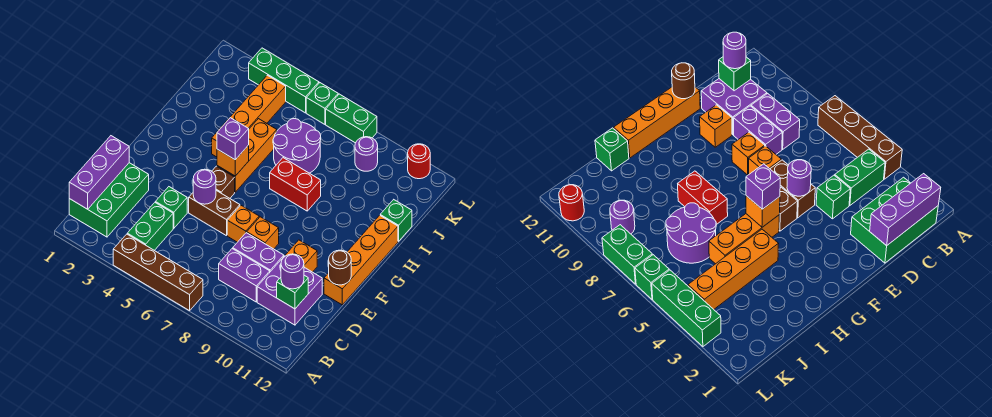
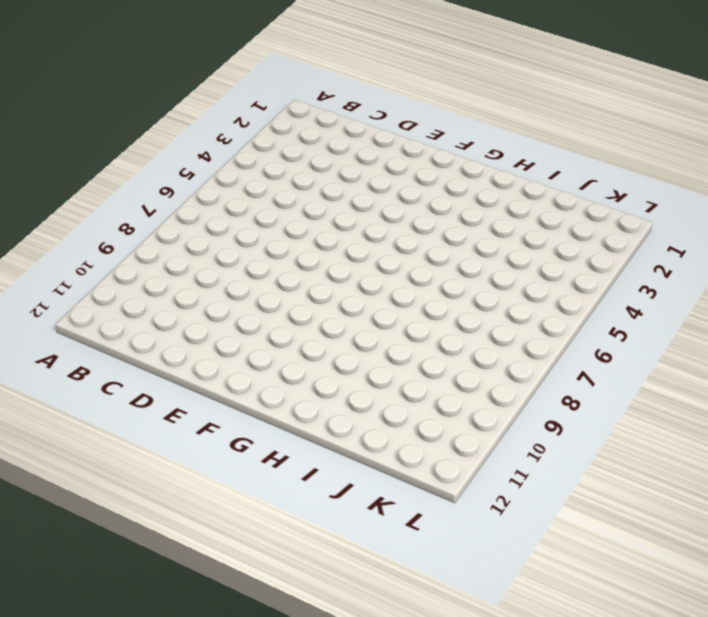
none -> brown brick A4:A7 level 1
none -> green brick B1:D2 level 1
none -> green brick B4:C4 level 1
none -> purple brick C8:C9 level 1

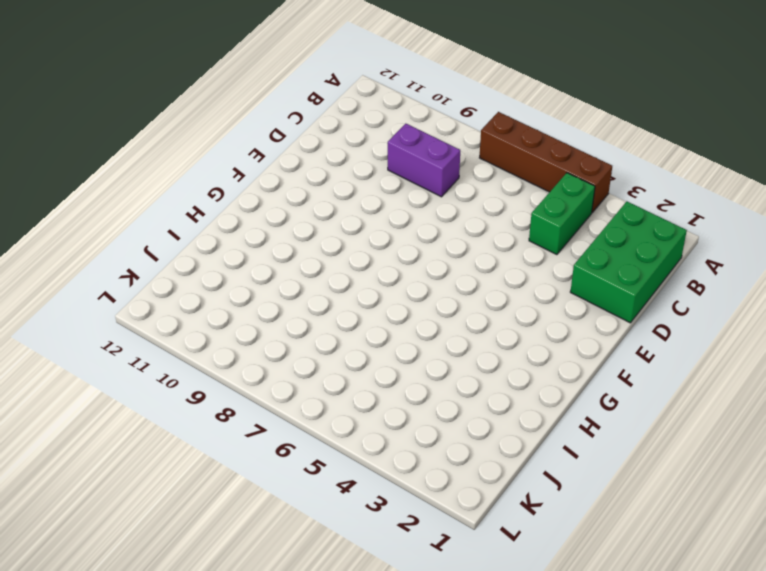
none -> purple brick C10:D11 level 1
none -> green brick D4 level 1
none -> purple brick D8:D9 level 1
none -> brown brick E5:E6 level 1

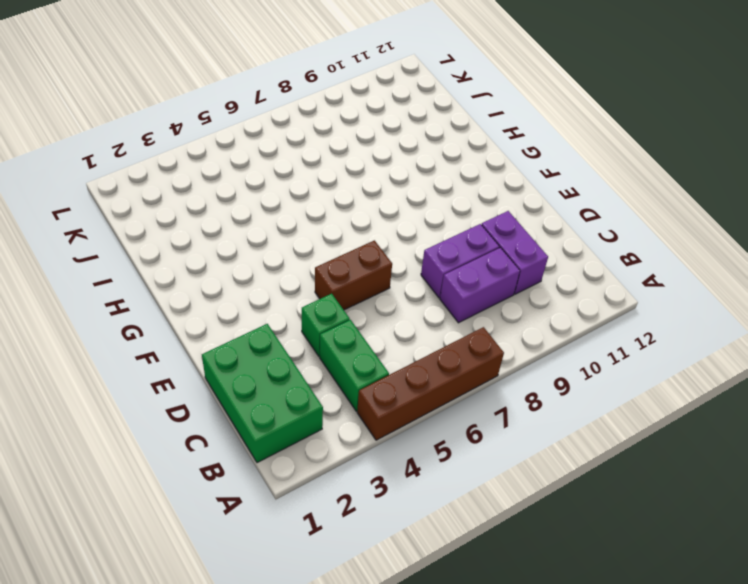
purple brick C10:D10 level 1 -> purple brick C10:D11 level 1
none -> orange brick E7 level 1
none -> orange brick E8 level 1
none -> orange brick E10 level 1
none -> orange brick E12:H12 level 1

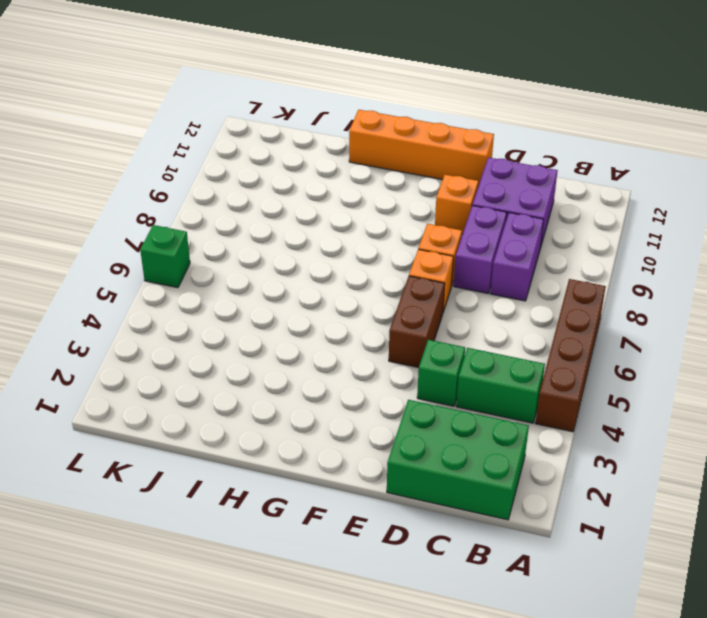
none -> brown brick F5 level 1
none -> orange brick G5:I5 level 1
none -> orange brick H4:K4 level 1
none -> red brick H7:H8 level 1

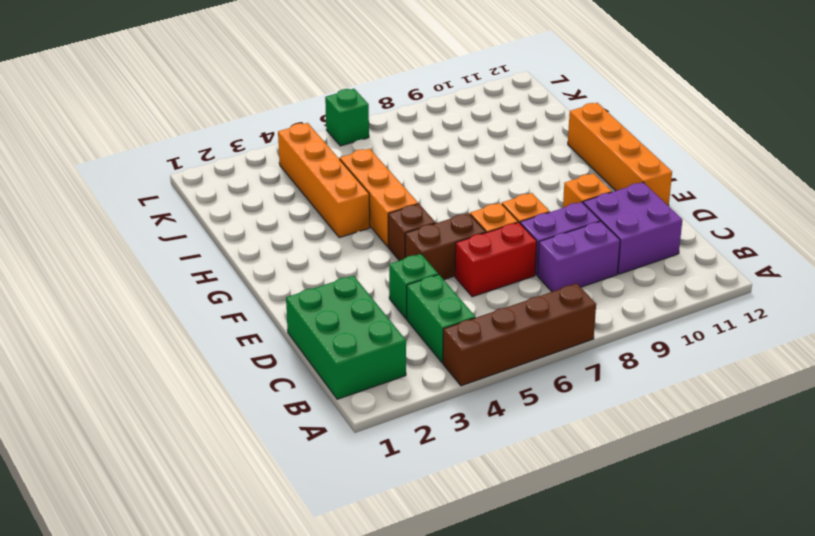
red brick D6:D7 level 1 -> red brick H7:H8 level 1
none -> purple round brick I6:J7 level 1
none -> green brick I12 level 1
none -> purple round brick K9 level 1
none -> green brick L3:L5 level 1

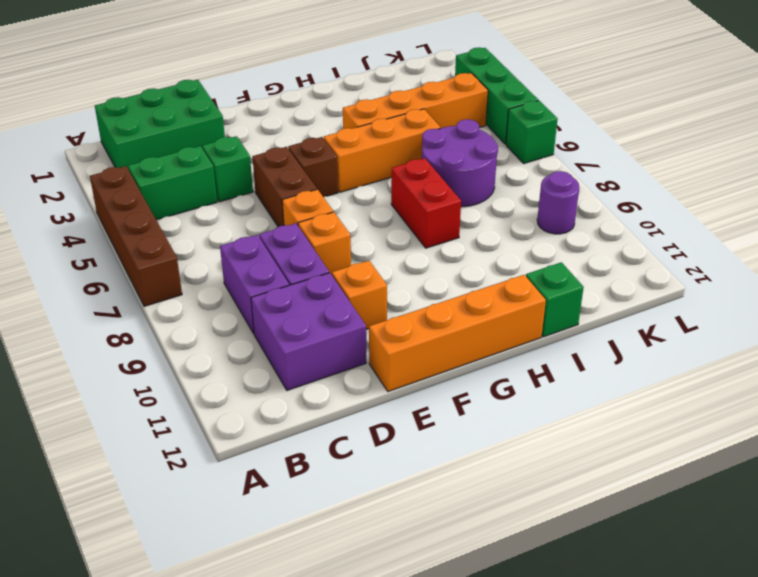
none -> green brick L7:L8 level 1
none -> red round brick L11 level 1
none -> purple brick B1:D1 level 2
none -> green brick C11 level 2

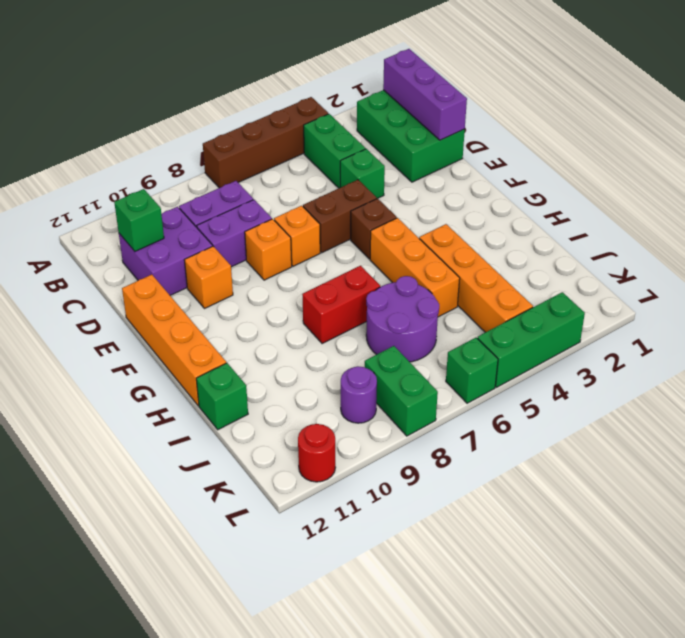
green brick K8:L8 level 1 -> green brick L7:L8 level 1
none -> purple round brick E5 level 2
none -> brown round brick E12 level 2
none -> orange brick G5 level 2
none -> purple round brick C11 level 3

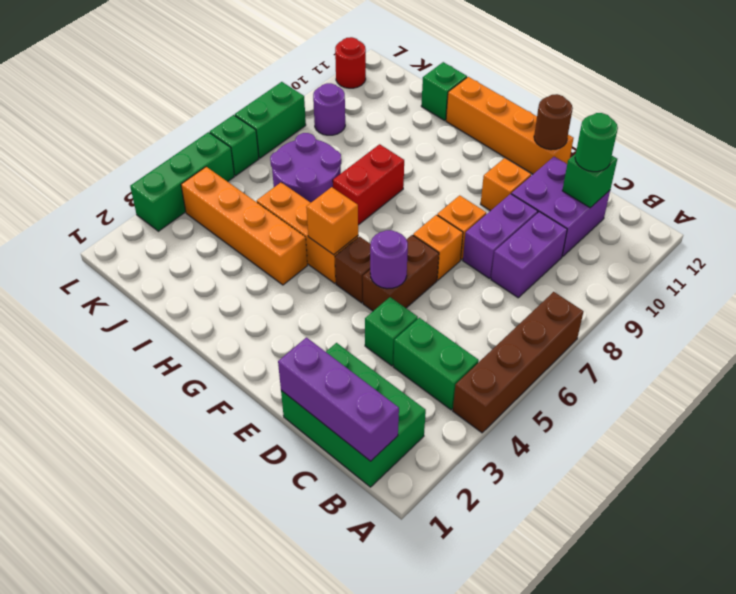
green round brick C11 level 3 -> purple round brick C11 level 3
none -> purple brick G5 level 3

